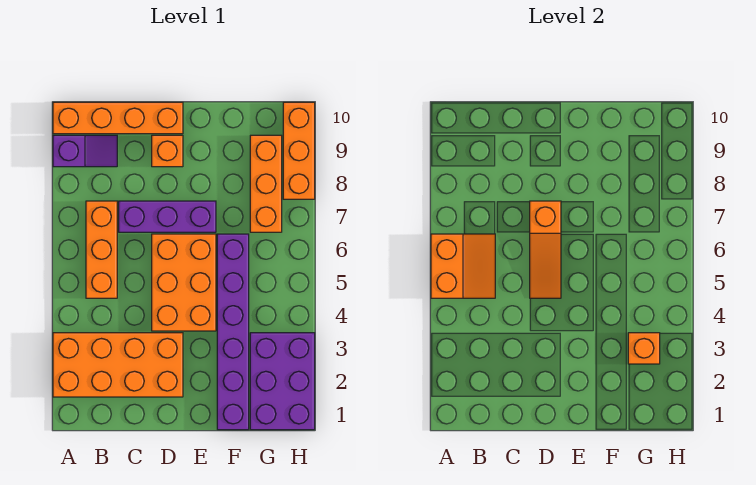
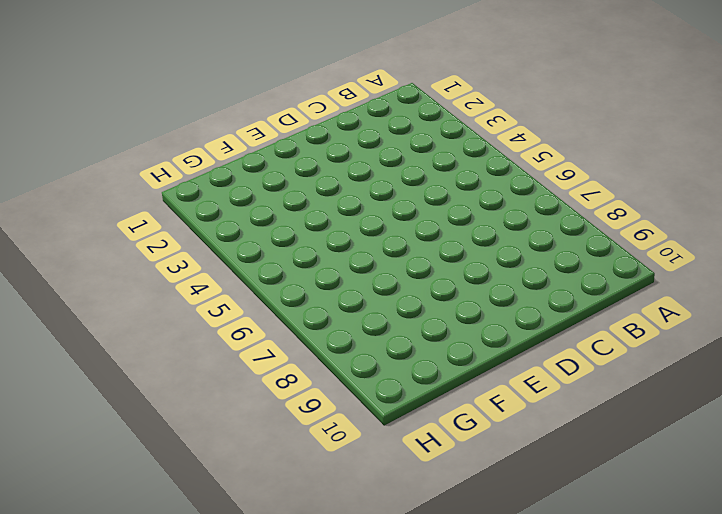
none -> orange brick A2:D3 level 1
none -> purple slope A9:B9 level 1 top A
none -> orange brick A10:D10 level 1

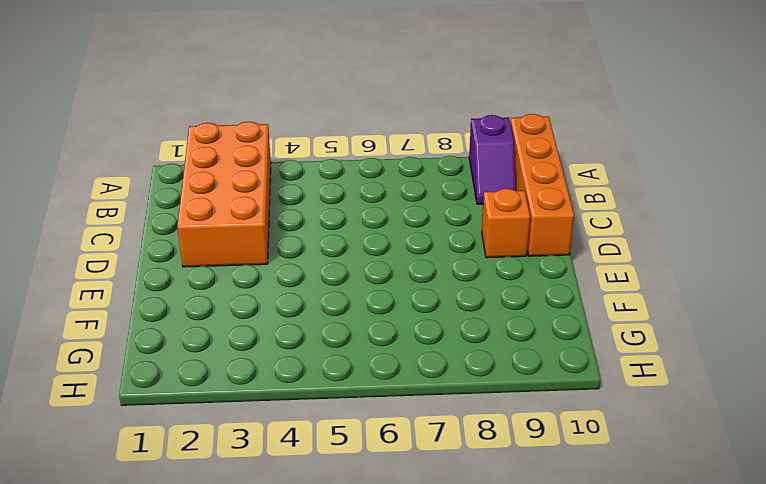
none -> orange brick B5:B7 level 1
none -> purple brick C7:E7 level 1
none -> orange brick D4:E6 level 1

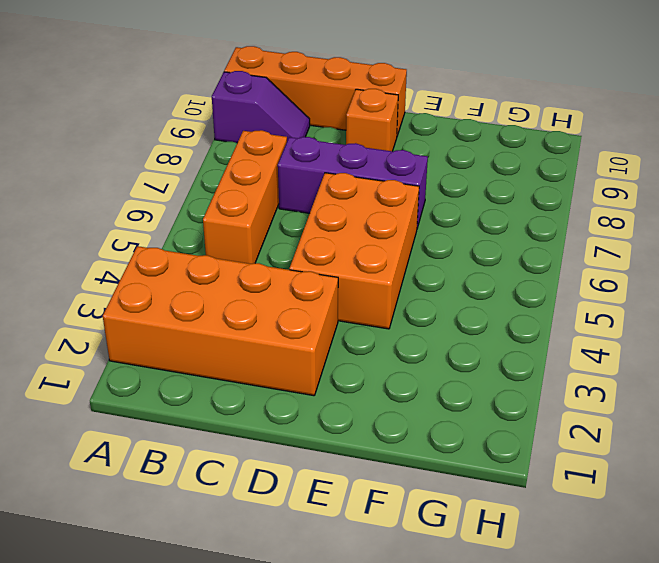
none -> purple brick F1:F6 level 1
none -> purple brick G1:H3 level 1
none -> orange brick G7:G9 level 1

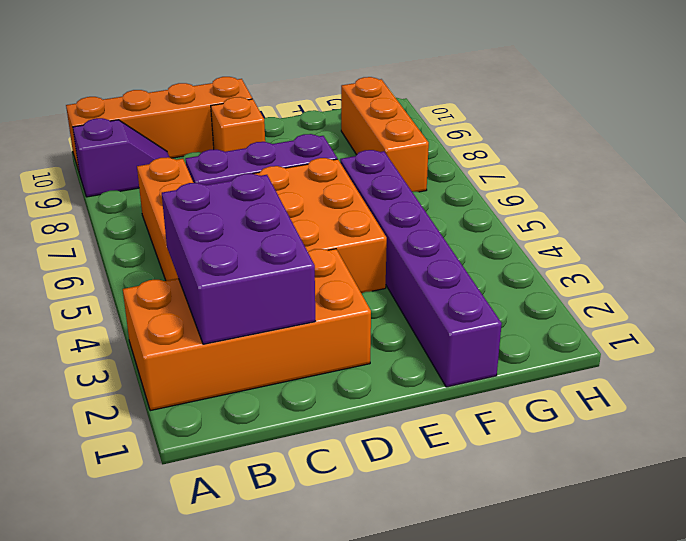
purple brick B2:C4 level 2 -> purple brick G1:H3 level 1
none -> orange brick H8:H10 level 1
none -> orange slope A5:B6 level 2 top A
none -> orange slope D5:D7 level 2 top 7

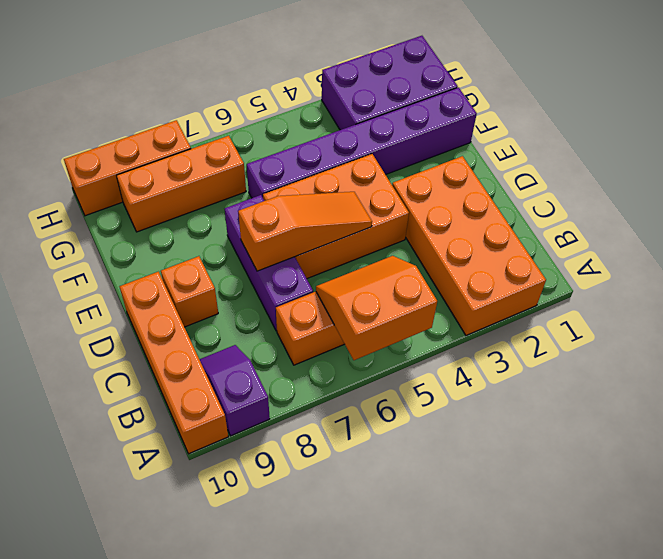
none -> orange brick G3 level 2

